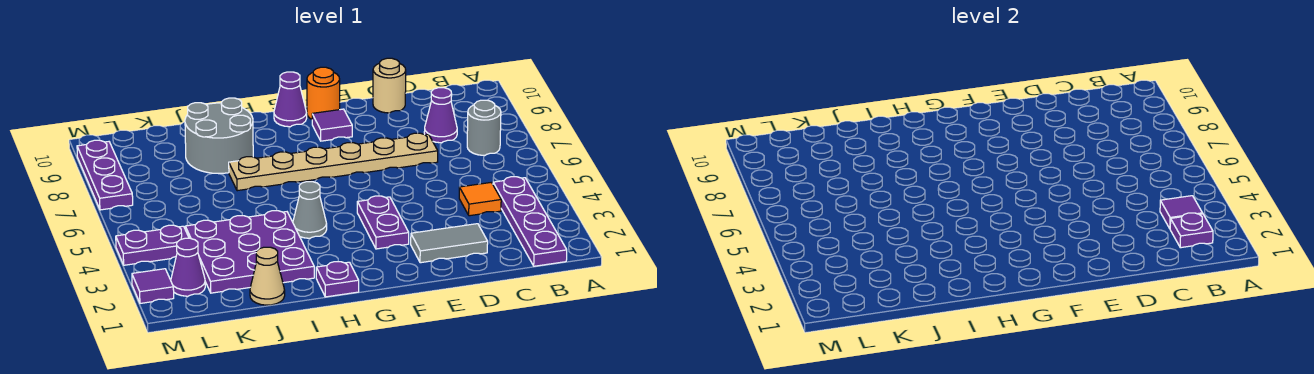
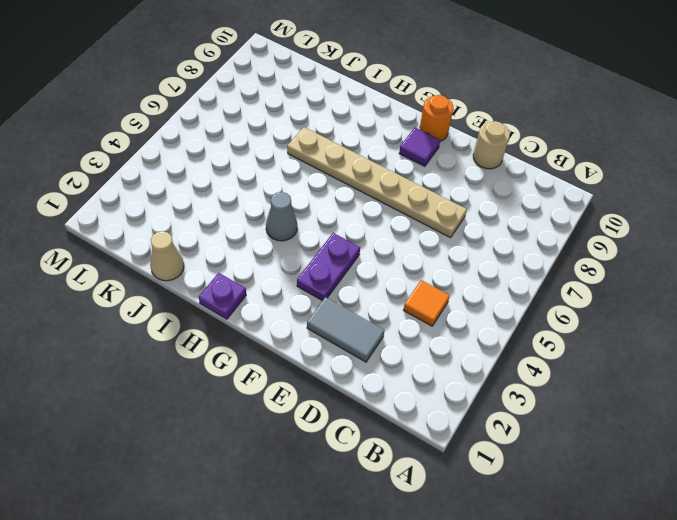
none -> purple plate B1:B4 level 1
none -> grey round brick B7 level 1
none -> purple cone C8 level 1

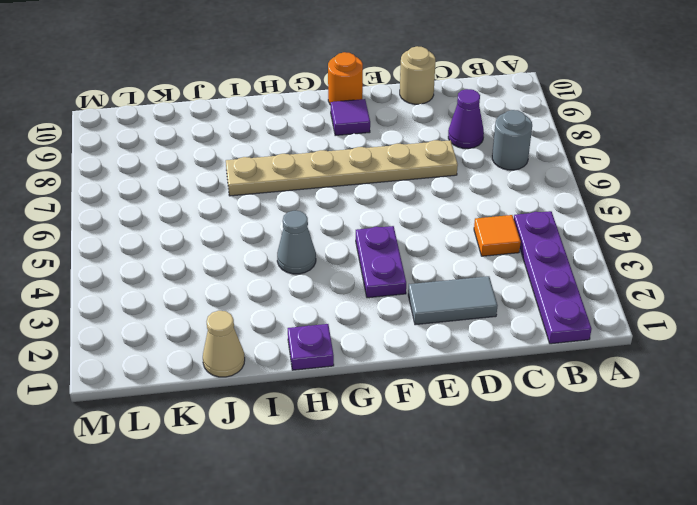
none -> purple cone G10 level 1
none -> purple plate I2:K4 level 1
none -> grey round brick I8:J9 level 1

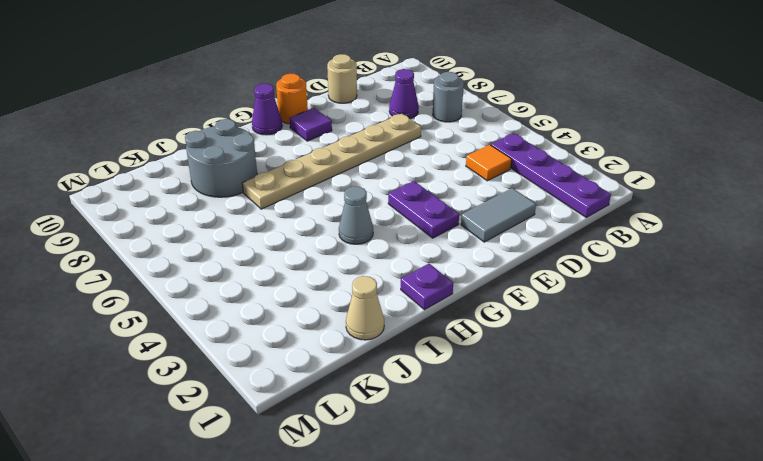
none -> purple plate I2:K4 level 1
none -> purple cone L2 level 1
none -> purple plate L4:M4 level 1

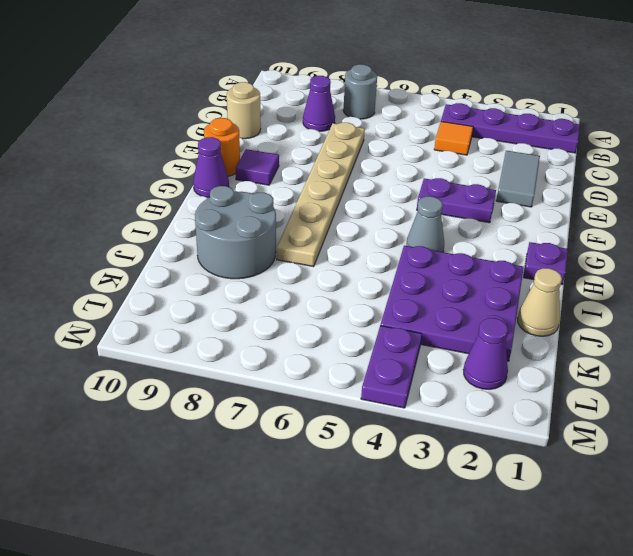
none -> purple tile M2 level 1
none -> purple plate M7:M9 level 1
none -> purple plate B2 level 2

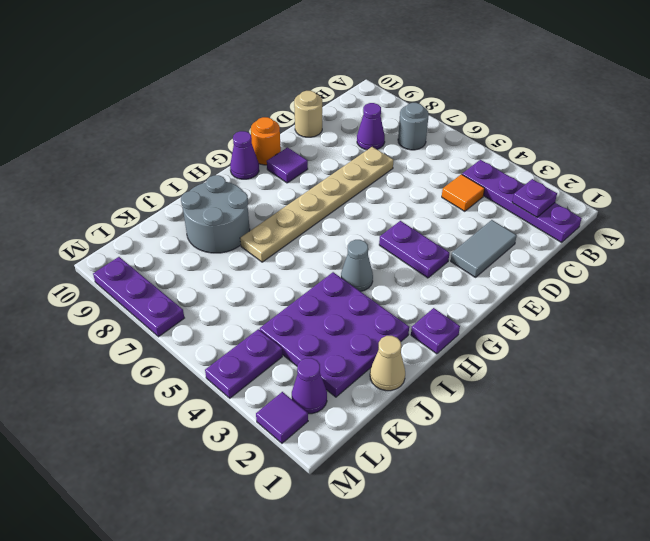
none -> purple tile B3 level 2

